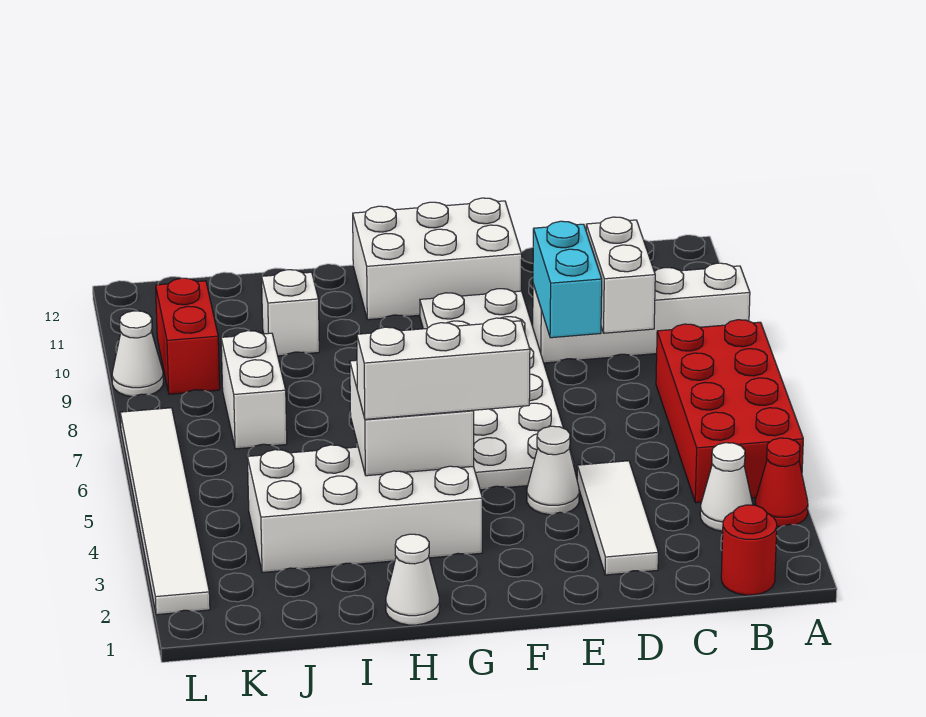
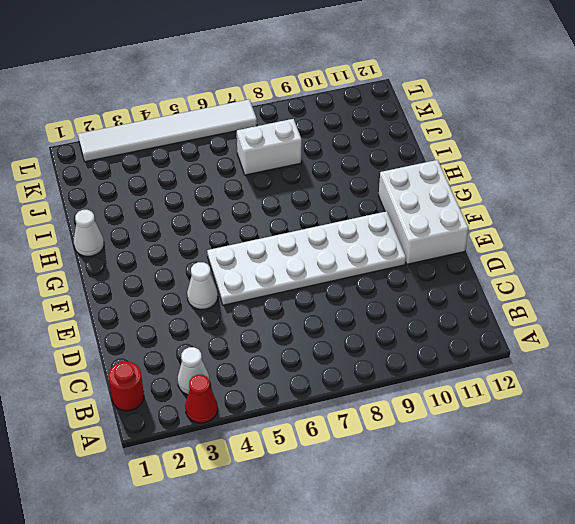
none -> red brick A4:B7 level 1
none -> white brick A9:D9 level 1
none -> white tile D2:D4 level 1

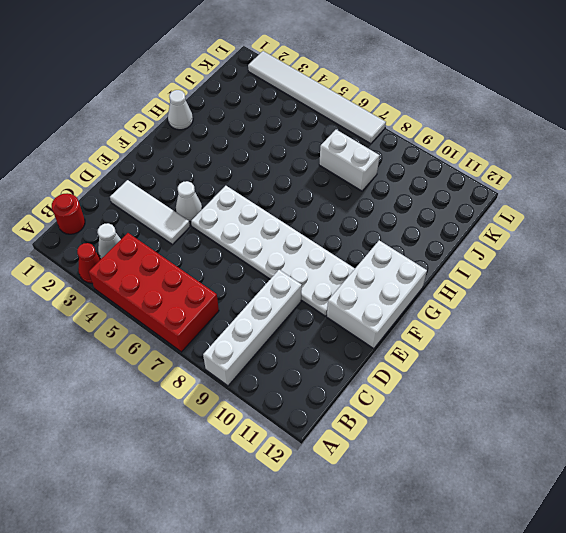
none -> white brick G3:J4 level 1
none -> white brick I10 level 1
none -> red brick K9:K10 level 1

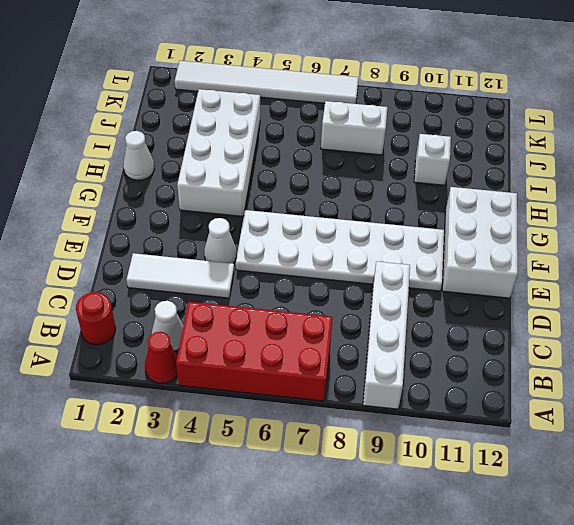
none -> red brick K9:K10 level 1
none -> white cone L9 level 1
none -> white brick C8:C9 level 2

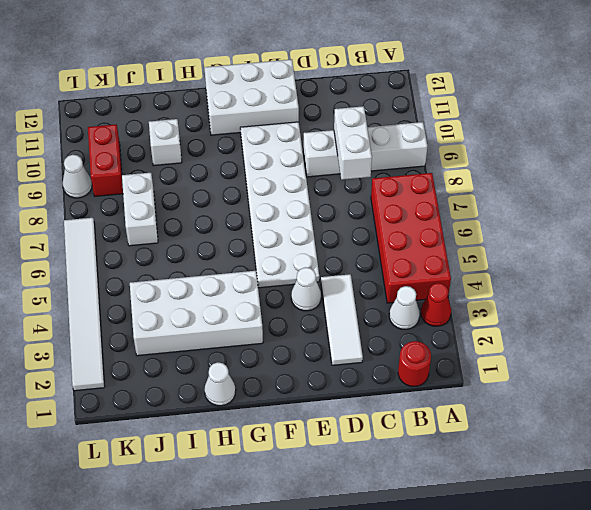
none -> cyan brick D8:D9 level 2
none -> white brick G4:H5 level 2
none -> white brick F4:H4 level 3

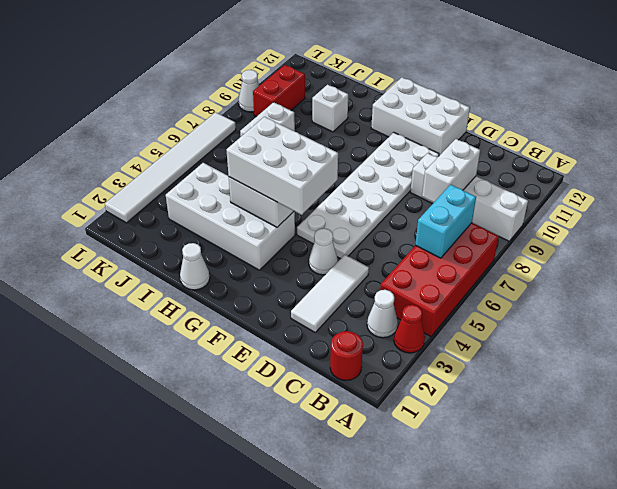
cyan brick B6:B7 level 2 -> cyan brick D8:D9 level 2
white brick F4:H5 level 3 -> white brick F4:H4 level 3

